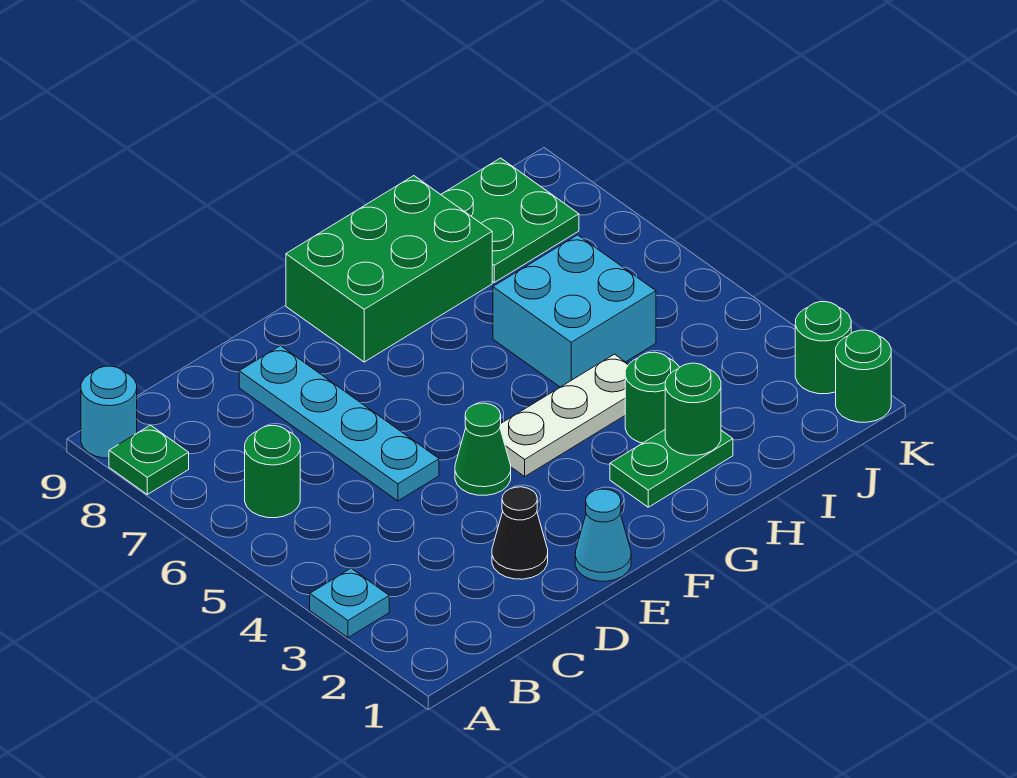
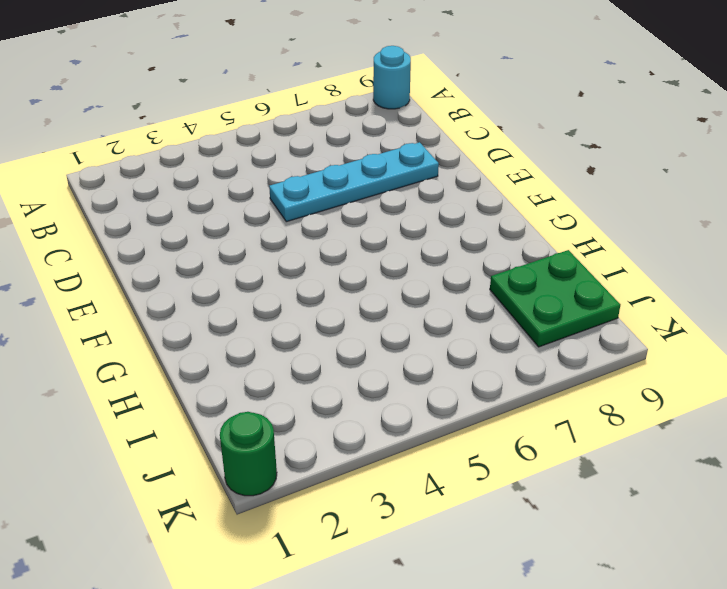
none -> cyan plate A3 level 1
none -> green plate A8 level 1
none -> green round brick B6 level 1

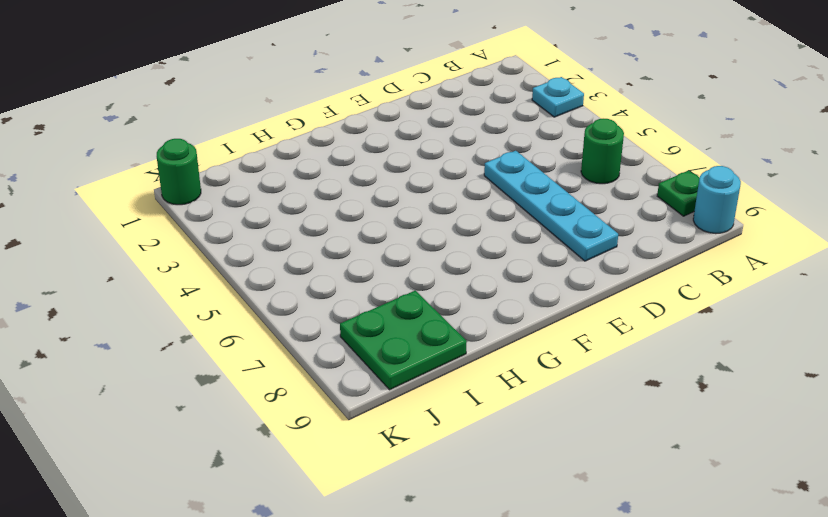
none -> black cone D2 level 1
none -> cyan cone E1 level 1
none -> green cone E4 level 1

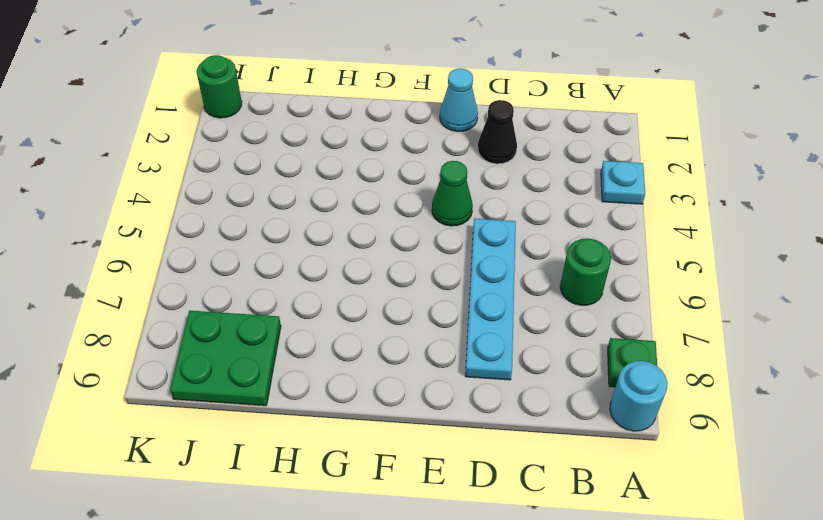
none -> white plate F4:H4 level 1
none -> green brick F8:H9 level 1
none -> green plate G2:H2 level 1

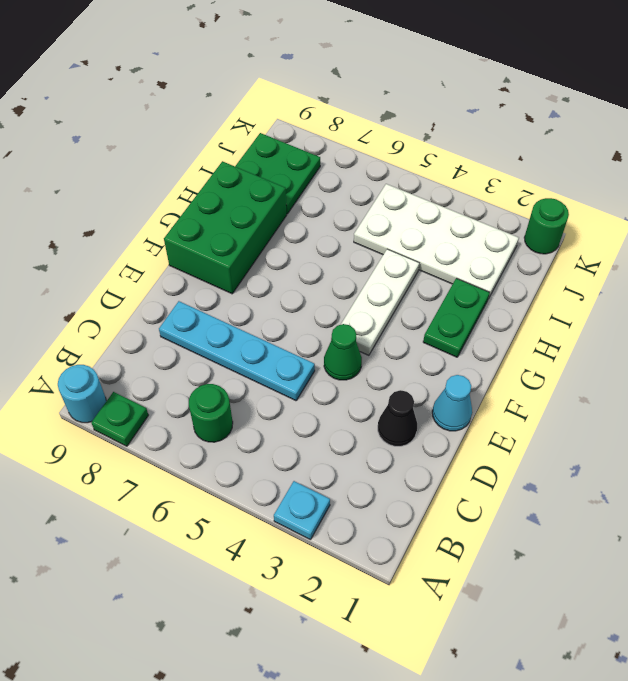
white plate I2:J5 level 1 -> cyan brick H5:I6 level 1
none -> green round brick H3 level 1
none -> green round brick K2 level 1
none -> green round brick H2 level 2

